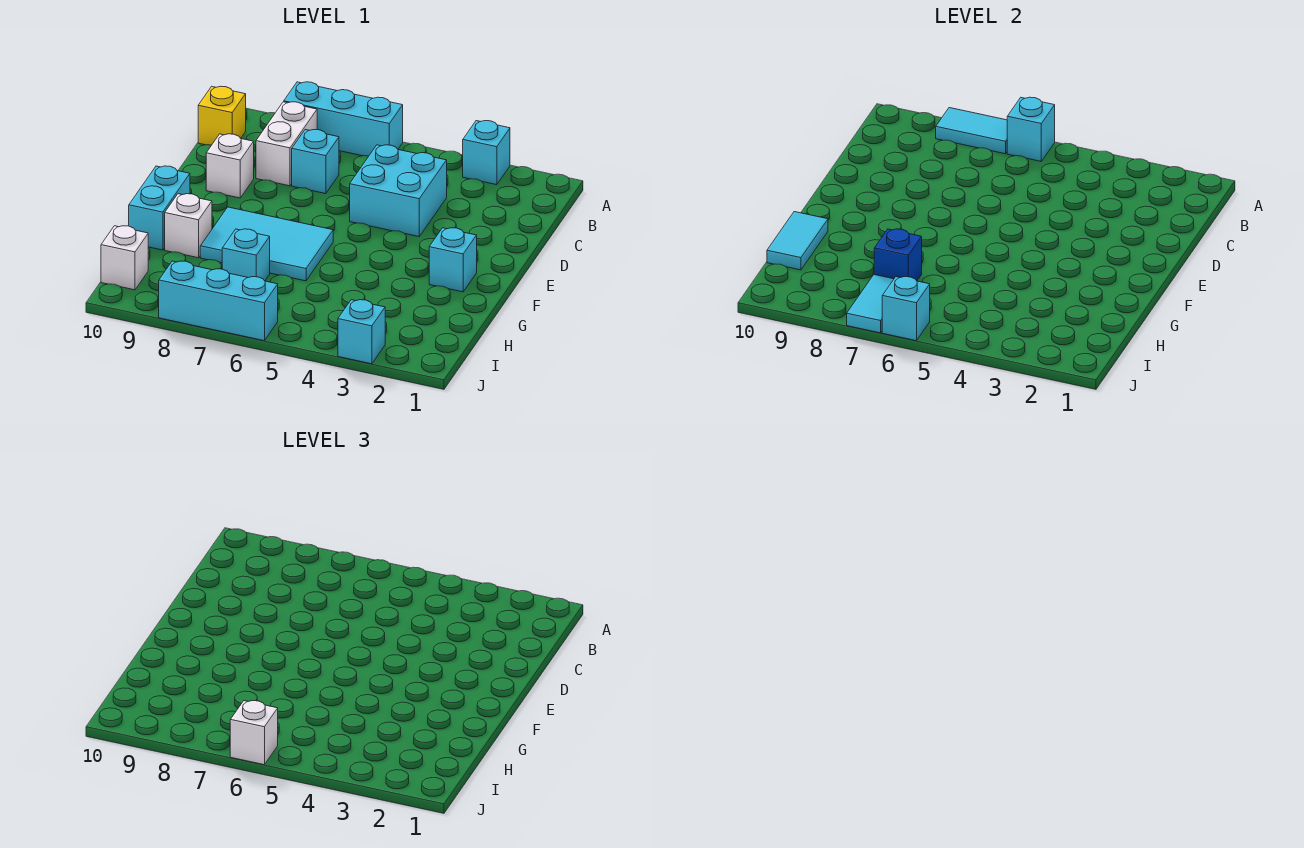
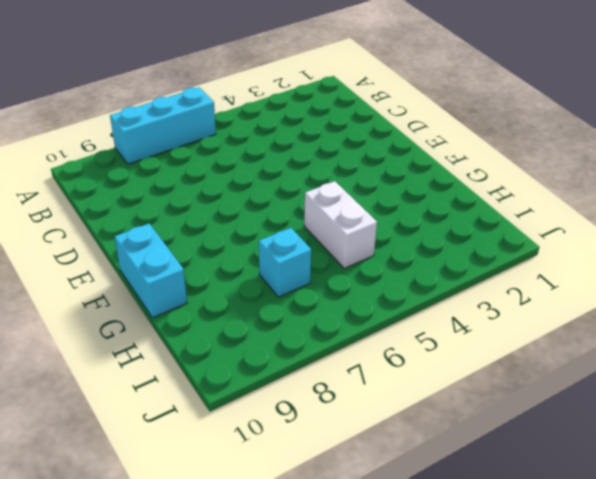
white brick G5:H5 level 1 -> white brick B8:C8 level 1
none -> cyan brick A3 level 1
none -> yellow brick B10 level 1
none -> cyan brick C4:D5 level 1

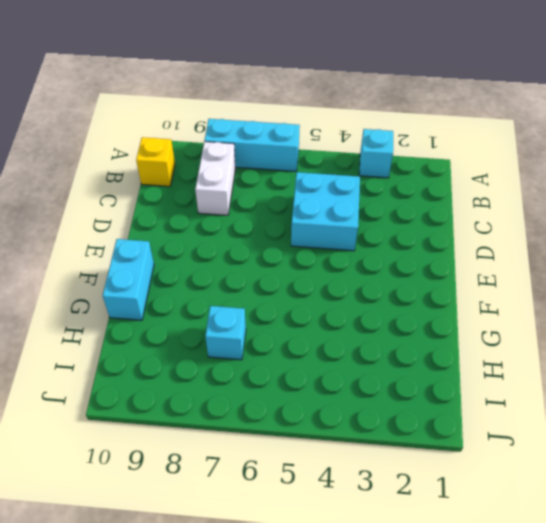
none -> cyan brick C7 level 1
none -> white brick D9 level 1
none -> cyan brick F2 level 1

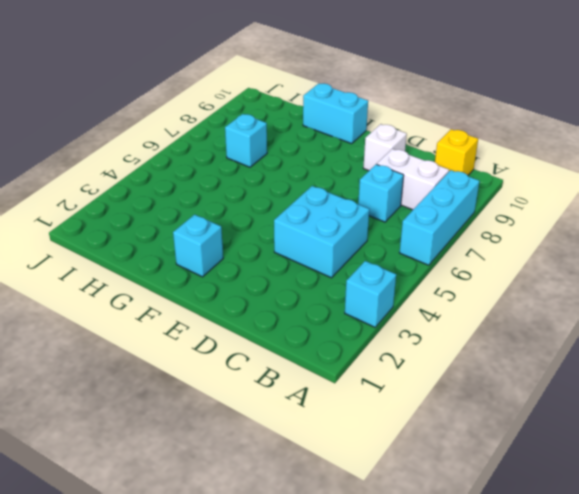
none -> cyan tile F6:G8 level 1
none -> white brick G9 level 1
none -> white brick I10 level 1

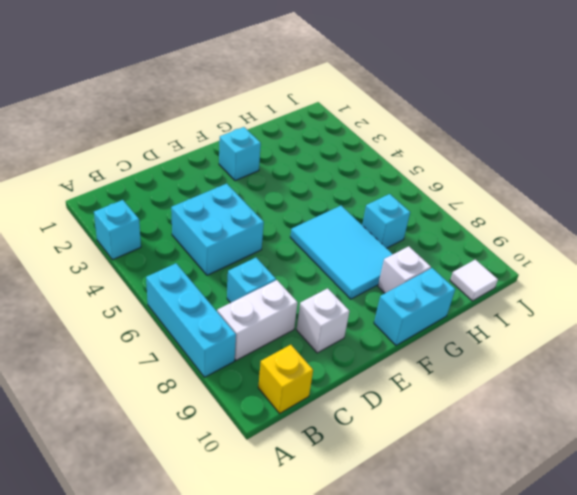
white tile I10 level 1 -> white brick I10 level 1
none -> cyan brick J3 level 1
none -> cyan brick J6:J8 level 1
none -> cyan brick A6 level 2

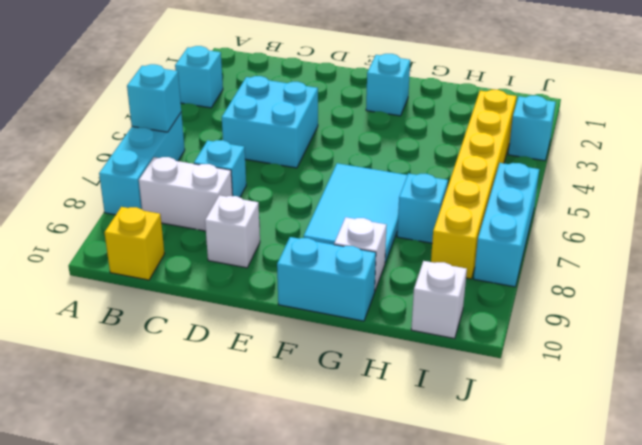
yellow brick I3:I8 level 1 -> none
none -> cyan tile A7:A8 level 2
none -> cyan tile G10:H10 level 2
none -> blue brick H7 level 2

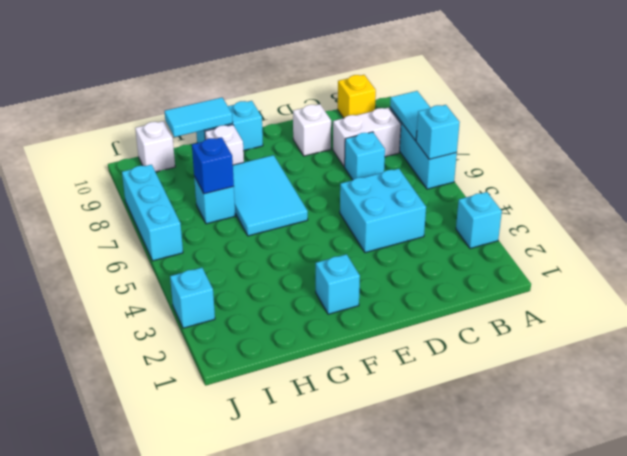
none -> cyan tile I7:J7 level 2
none -> cyan brick J6 level 2
none -> white brick J6 level 3

